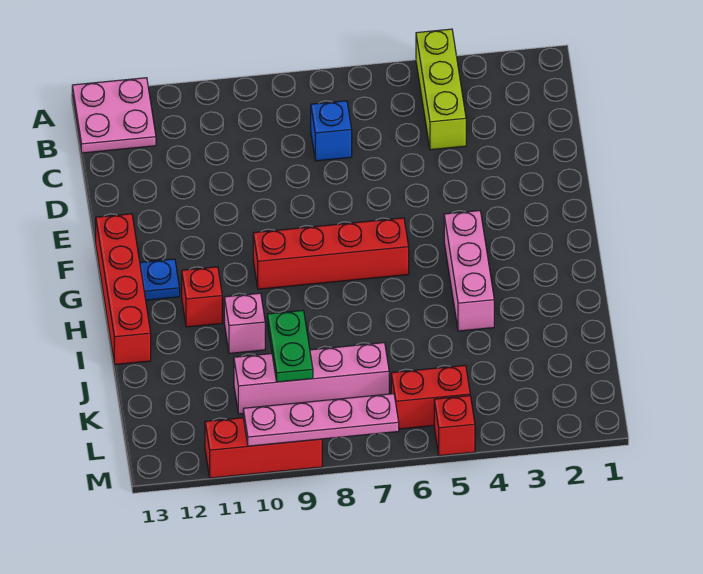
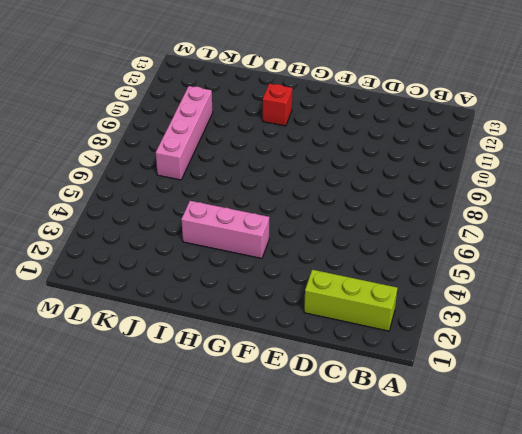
lime brick B2:D2 level 1 -> lime brick A4:C4 level 1
none -> pink plate A12:B13 level 1
none -> blue brick C7 level 1
none -> red brick F13:I13 level 1

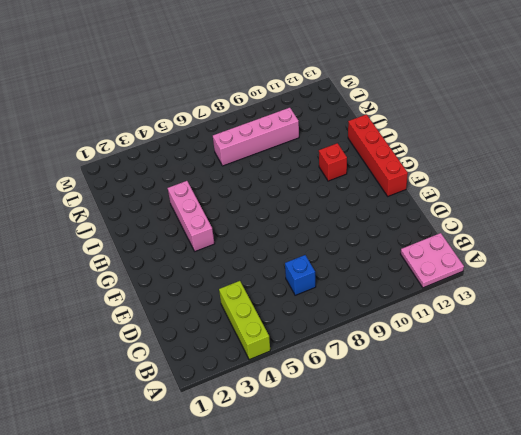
none -> red brick G6:G9 level 1
none -> blue plate G12 level 1
none -> pink brick I10 level 1

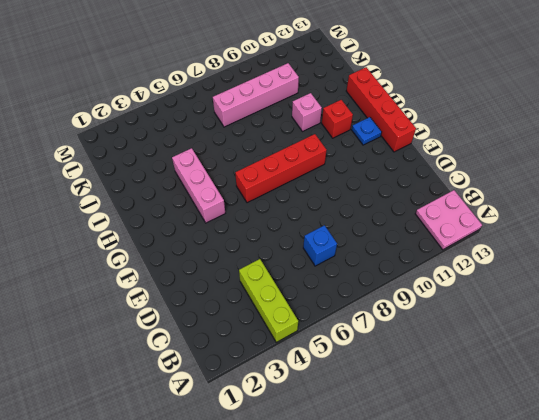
none -> red brick L5:L6 level 1
none -> red brick M5 level 1
none -> red brick M9:M11 level 1

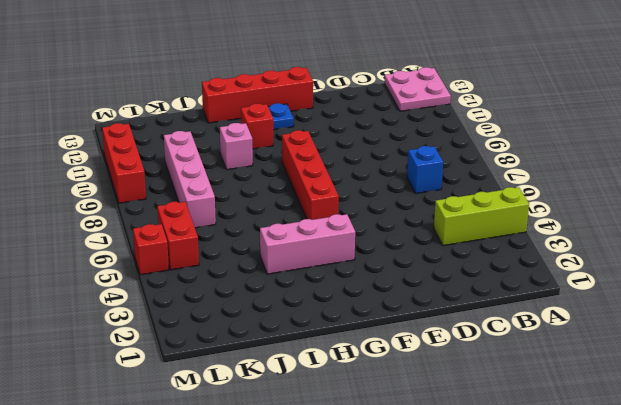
none -> green plate J9:K9 level 2
none -> pink plate M7:M10 level 2

